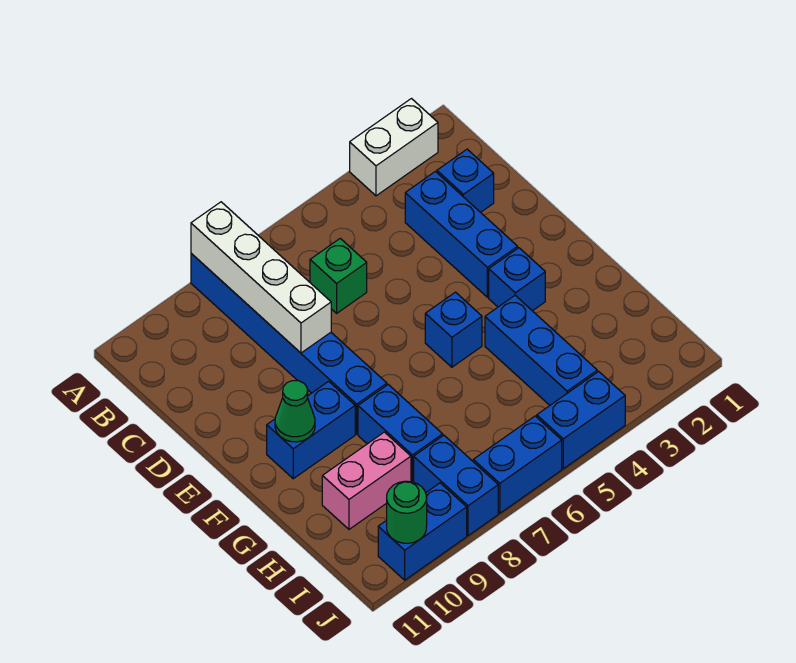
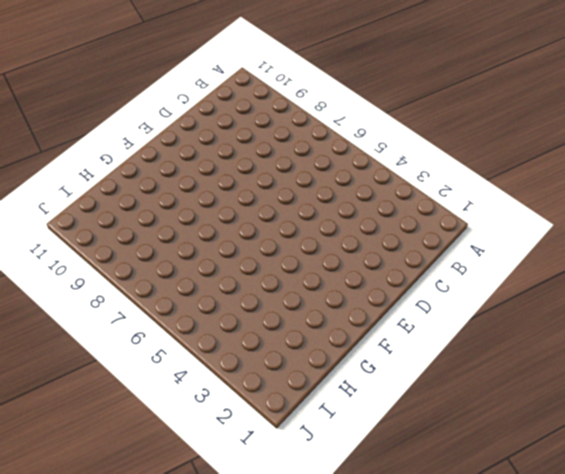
none -> white brick A2:A3 level 1
none -> blue brick A8:F8 level 1
none -> blue brick C2 level 1

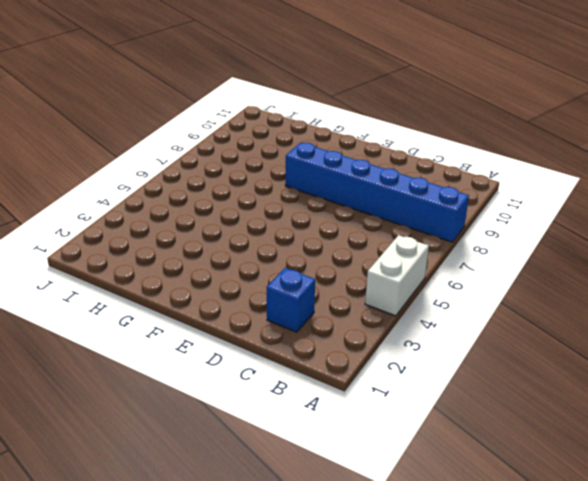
white brick A4:A5 level 1 -> white brick A2:A3 level 1
none -> blue brick C3:E3 level 1
none -> green brick C6 level 1
none -> blue brick F3 level 1

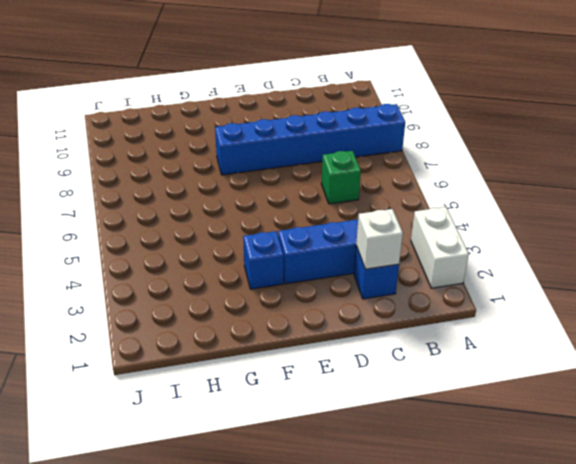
white brick C2 level 2 -> none
none -> blue brick F5 level 1
none -> blue brick F9:F10 level 1
none -> blue brick G4:I4 level 1

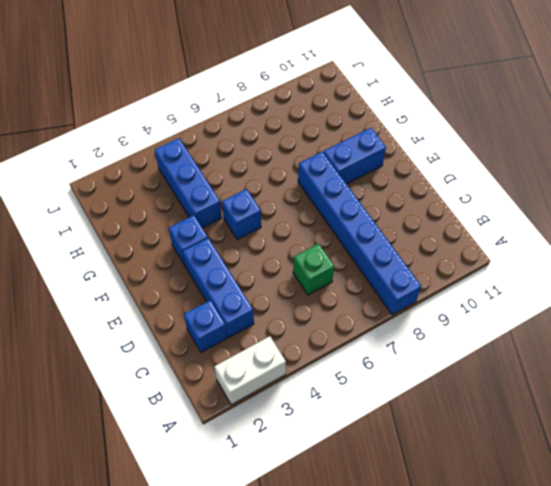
none -> blue brick G8:H8 level 1
none -> pink brick H9:H10 level 1
none -> blue brick I8:J8 level 1

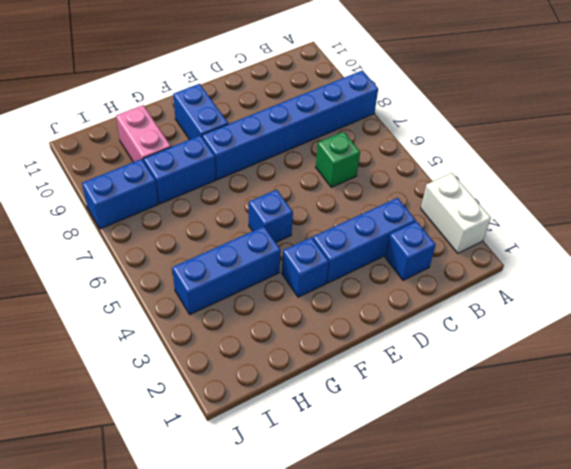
none -> blue brick J4:J5 level 1
none -> blue brick J6:J7 level 1
none -> blue brick J9:J10 level 1

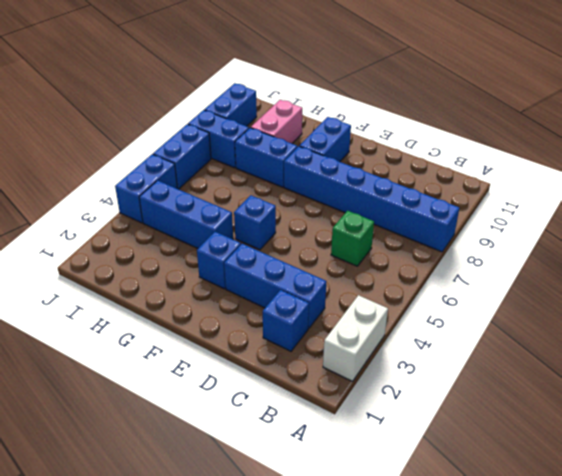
none -> white brick A8:D8 level 2
none -> green cone F10 level 2
none -> green round brick J10 level 2

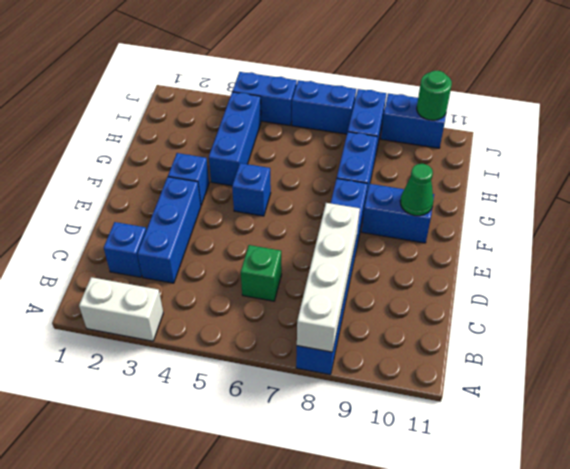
none -> pink brick H9:H10 level 1

